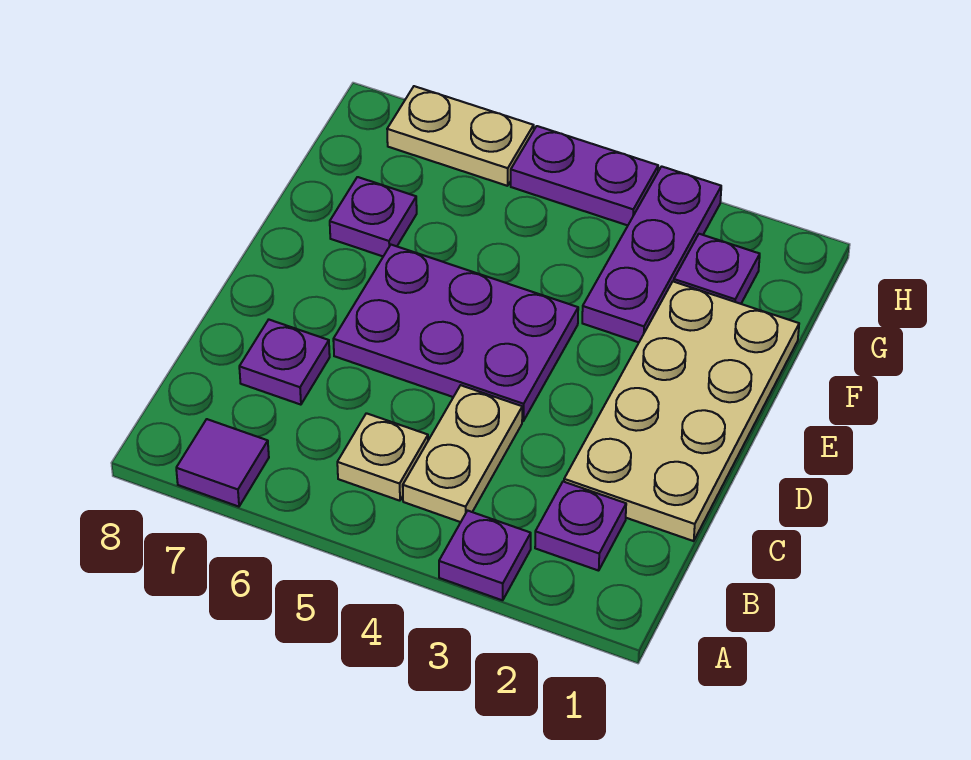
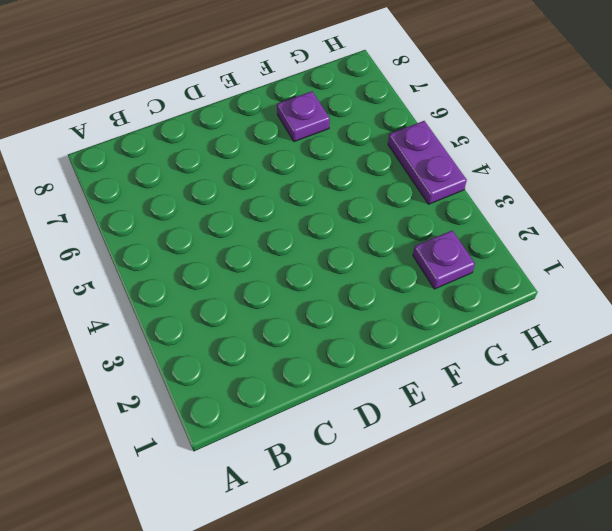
none -> purple plate A3 level 1
none -> purple tile A7 level 1
none -> purple plate B2 level 1

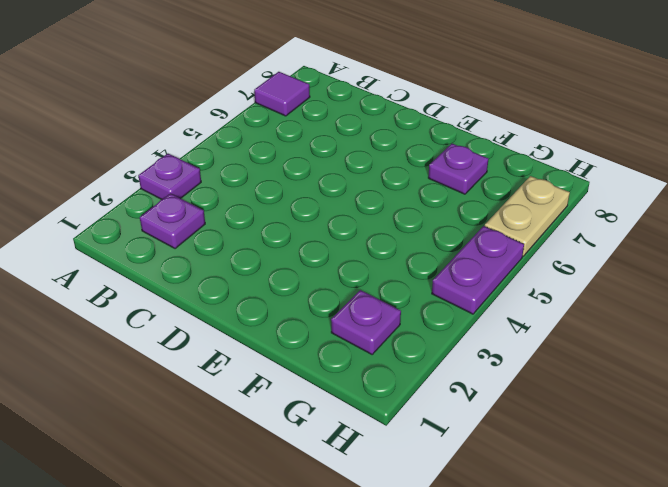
none -> tan plate B4:C4 level 1
none -> tan plate B5 level 1
none -> tan plate C1:F2 level 1

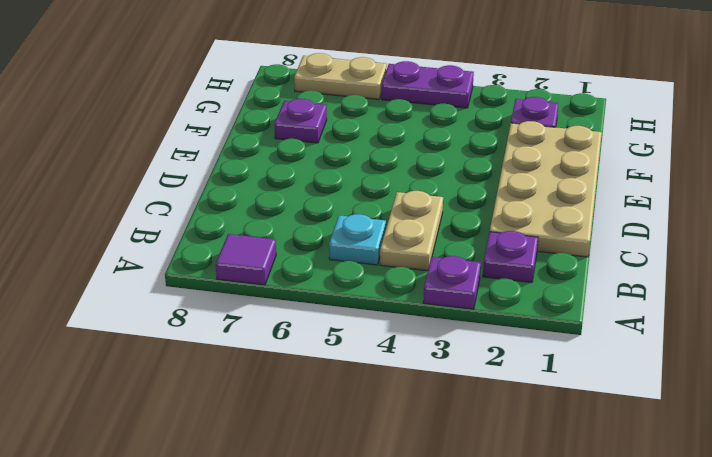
cyan plate B5 level 1 -> tan plate B5 level 1
none -> purple plate C7 level 1
none -> purple plate D4:E6 level 1
none -> purple plate F3:H3 level 1

